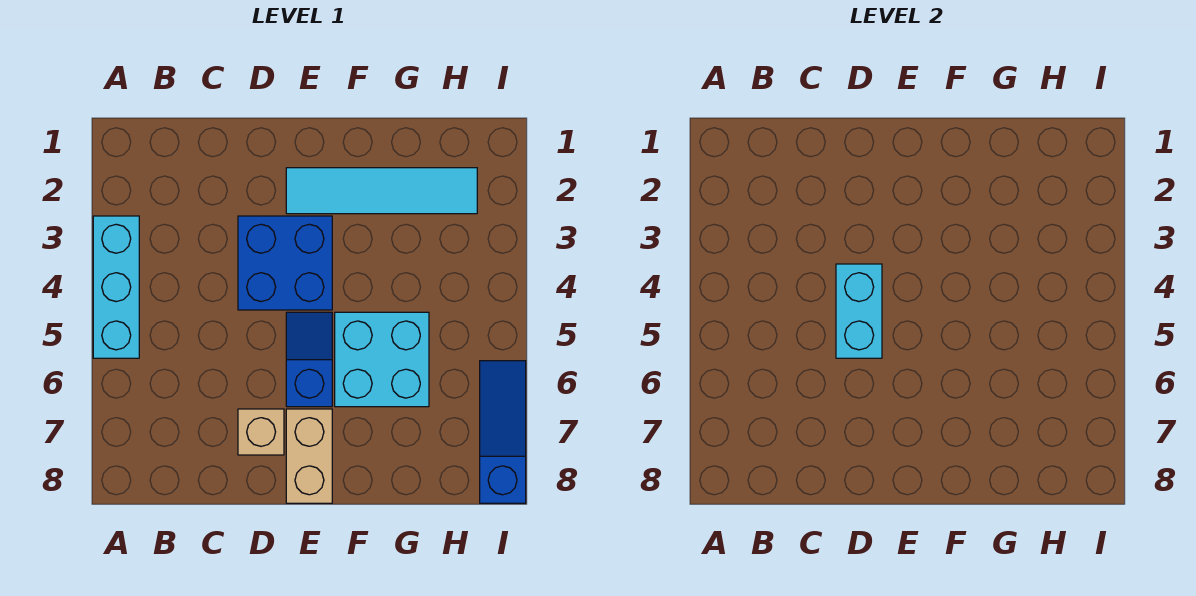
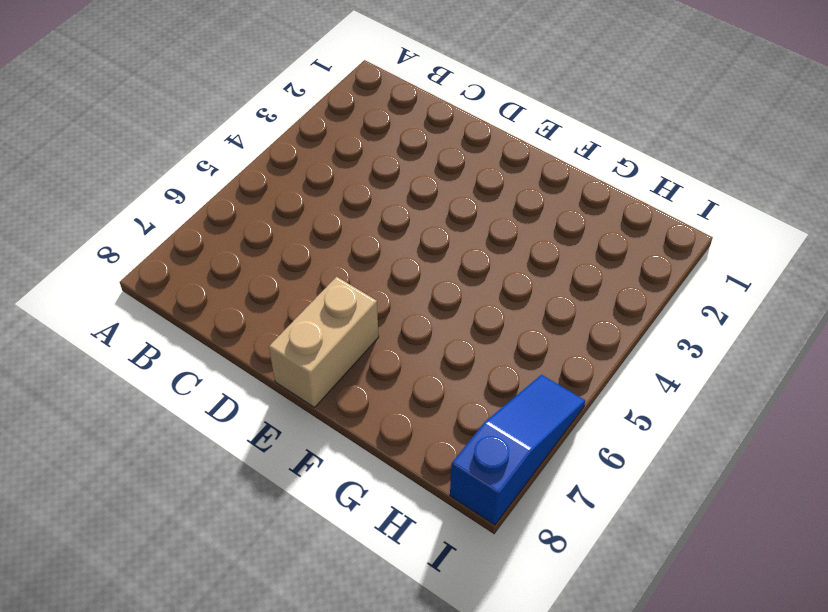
none -> cyan brick A3:A5 level 1
none -> blue brick D3:E4 level 1

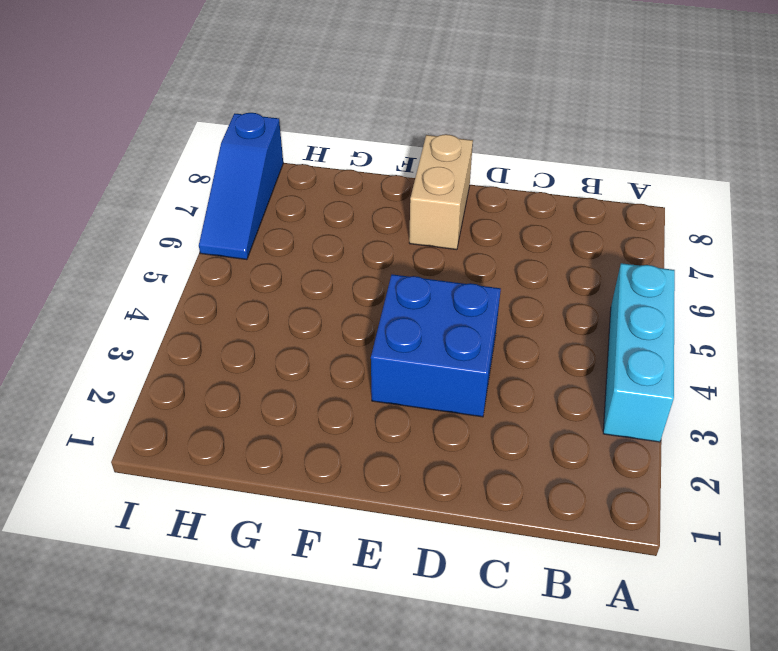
none -> tan brick D7 level 1
none -> cyan tile E2:H2 level 1

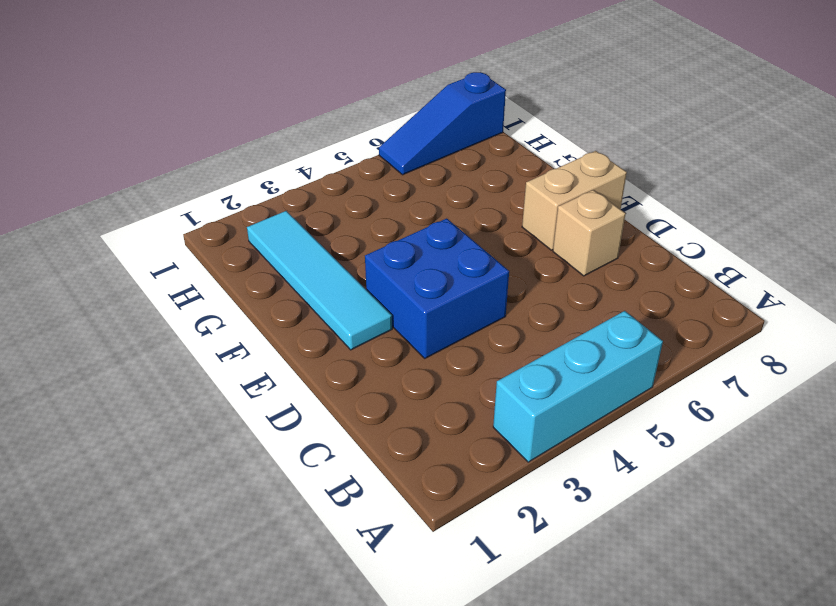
none -> blue slope E5:E6 level 1 top 6
none -> cyan brick F5:G6 level 1

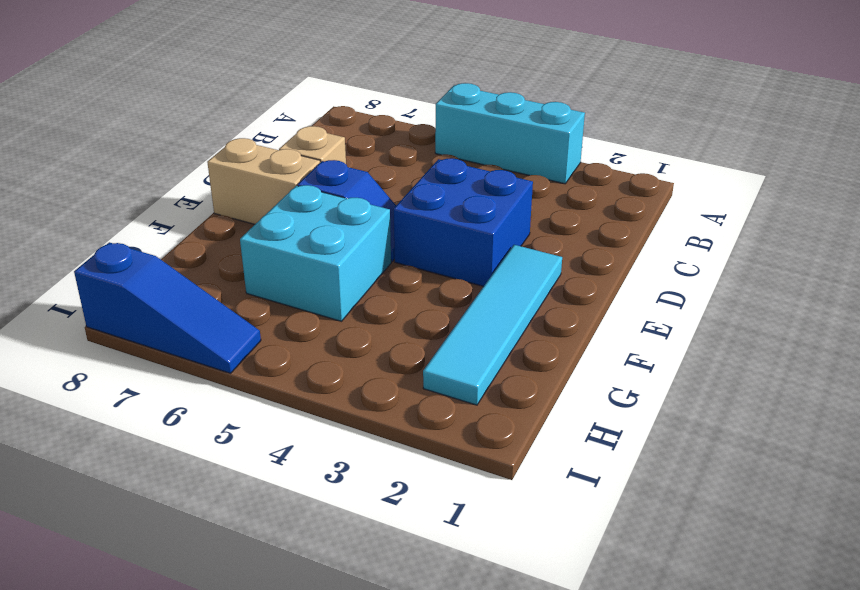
none -> cyan brick D4:D5 level 2

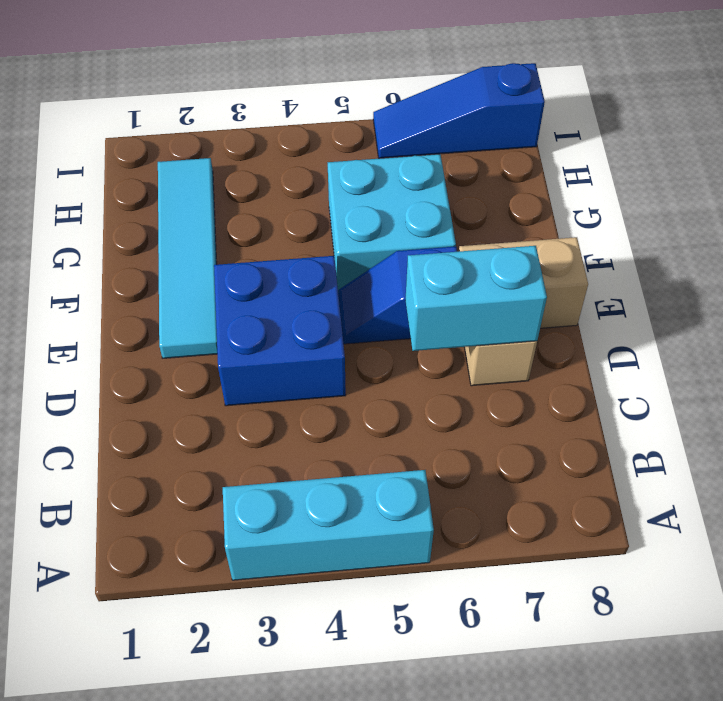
cyan brick D6:D7 level 2 -> cyan brick D4:D5 level 2

